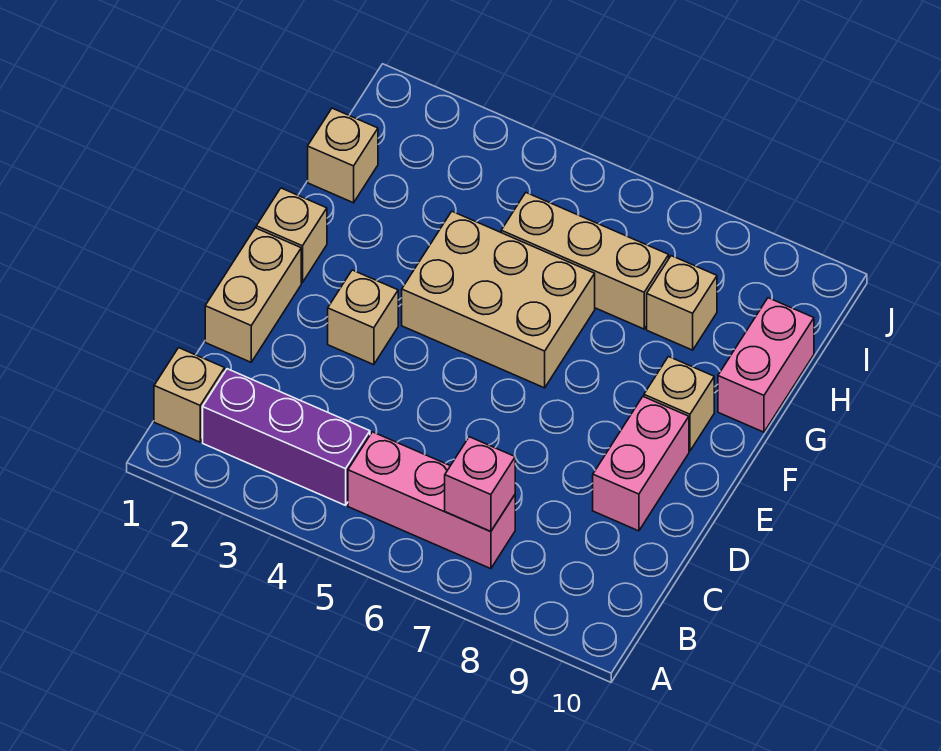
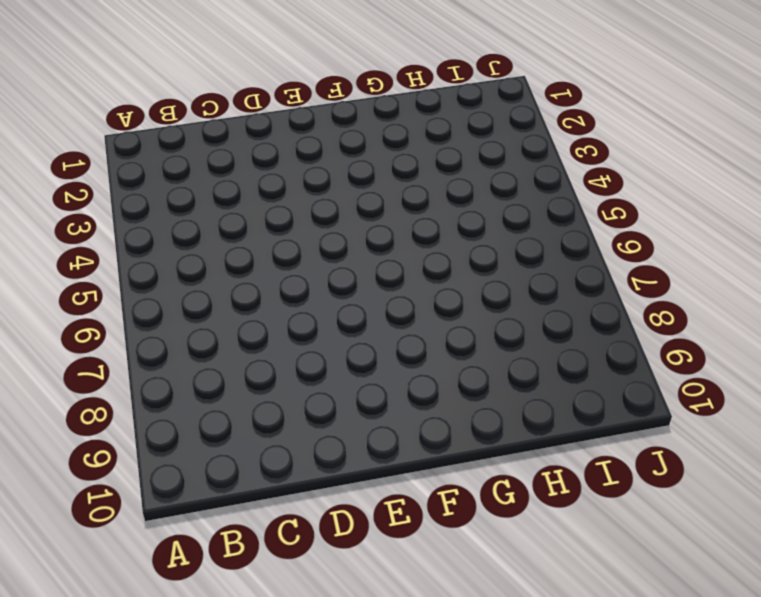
none -> tan brick B1 level 1
none -> purple brick B2:B4 level 1
none -> pink brick B5:B7 level 1

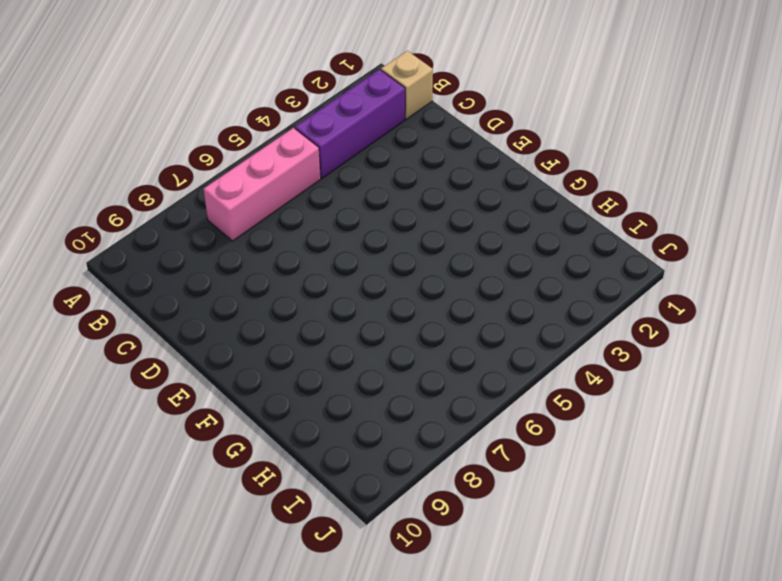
none -> tan brick D1:E1 level 1
none -> pink brick D9:E9 level 1
none -> tan brick E3 level 1

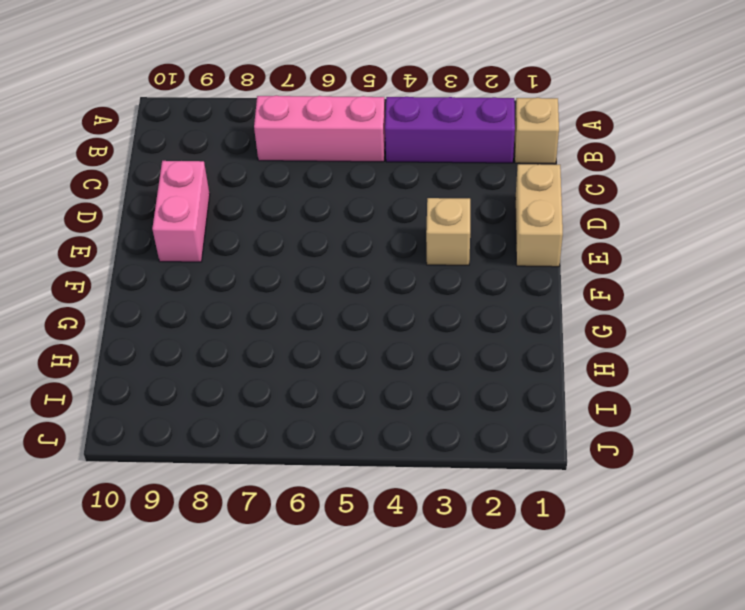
none -> tan brick F1 level 1
none -> tan brick F4:G6 level 1
none -> tan brick F9 level 1

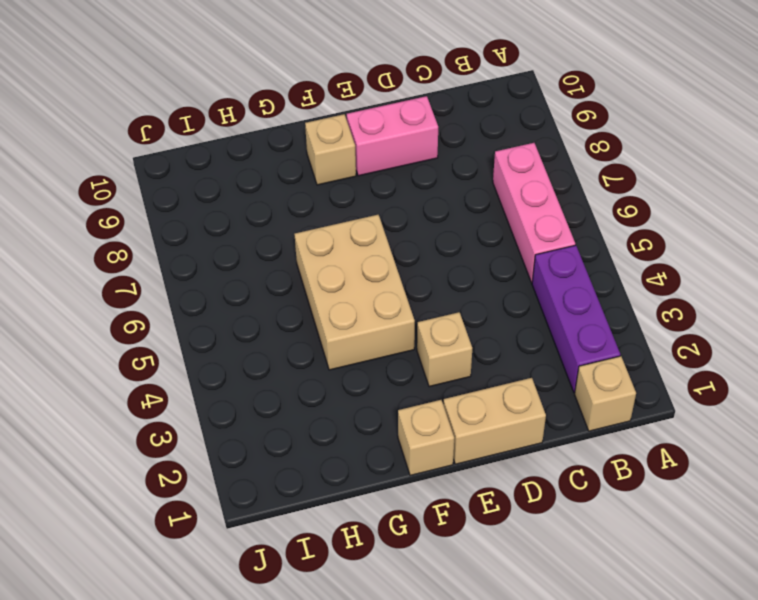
none -> pink brick G10:H10 level 1
none -> tan brick H1 level 1
none -> tan brick H5:H7 level 1

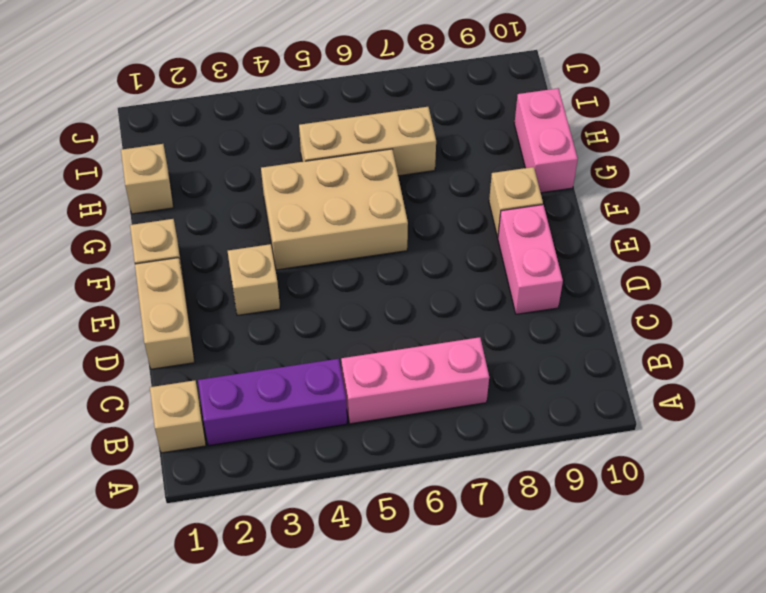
none -> tan brick H8 level 1
none -> pink brick B7 level 2

